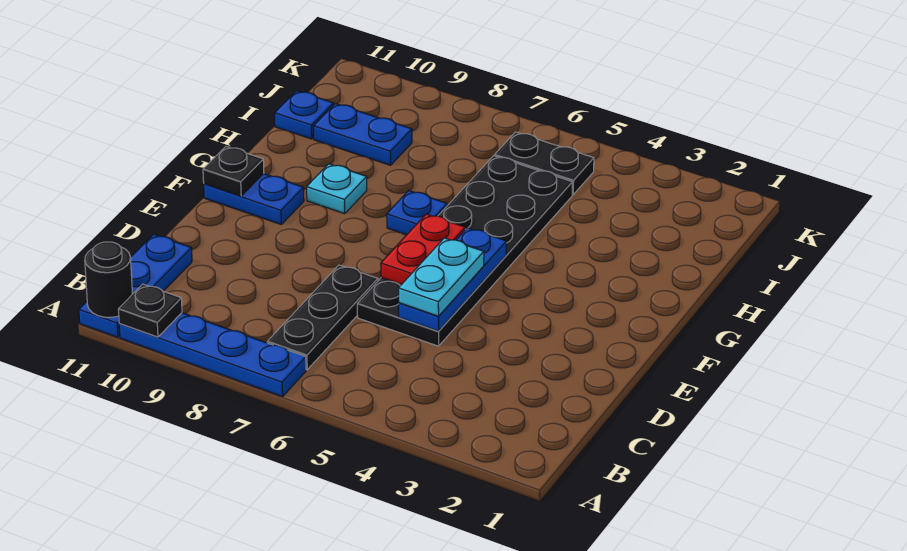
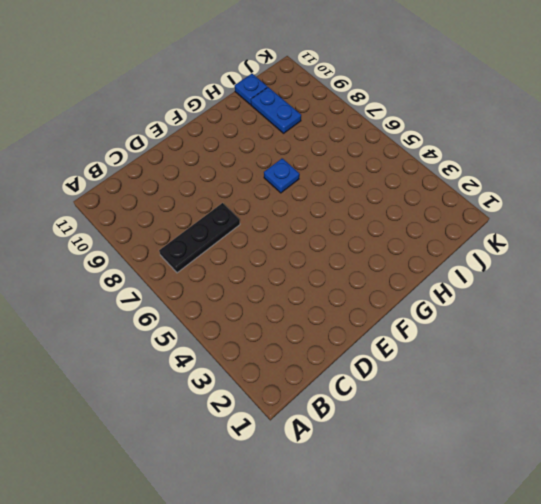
none -> blue plate A7:A10 level 1
none -> blue plate A11:C11 level 1
none -> black plate D5:I6 level 1

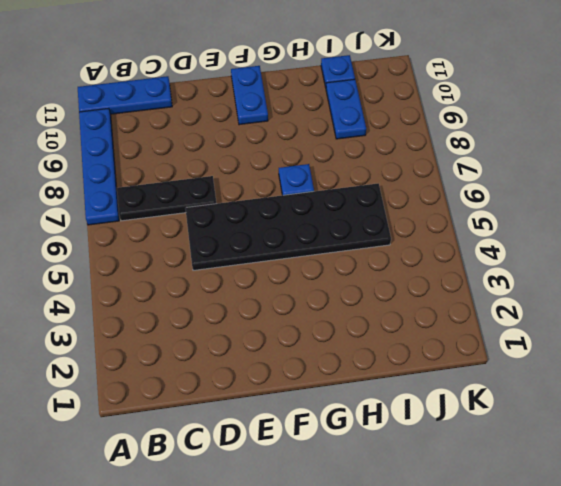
none -> cyan plate G9 level 1
none -> black plate J5:J6 level 1
none -> black plate A10 level 2

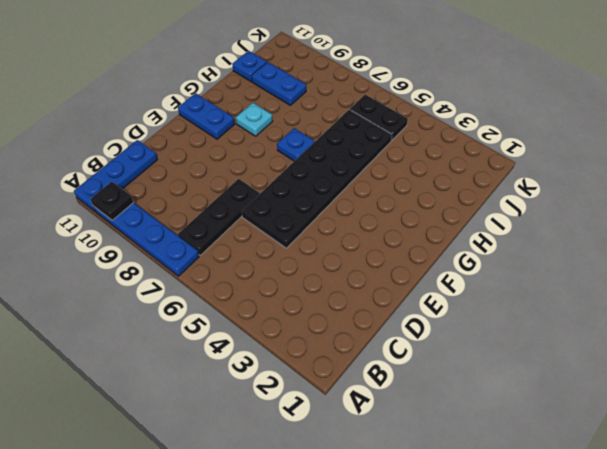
none -> black round brick A11 level 2
none -> blue plate D5:F5 level 2
none -> red plate E6:F6 level 2

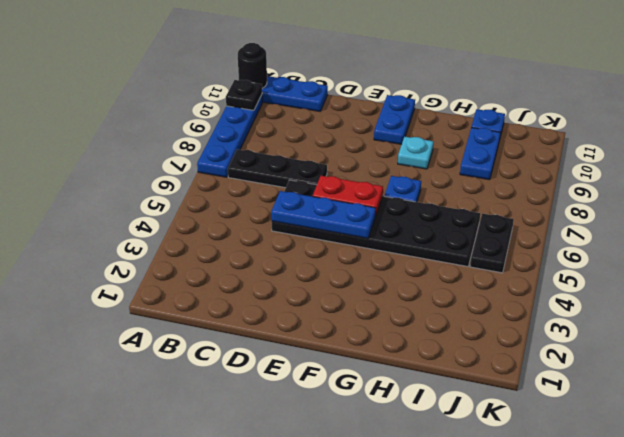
none -> black plate F11 level 2
none -> cyan plate D5:E5 level 3

